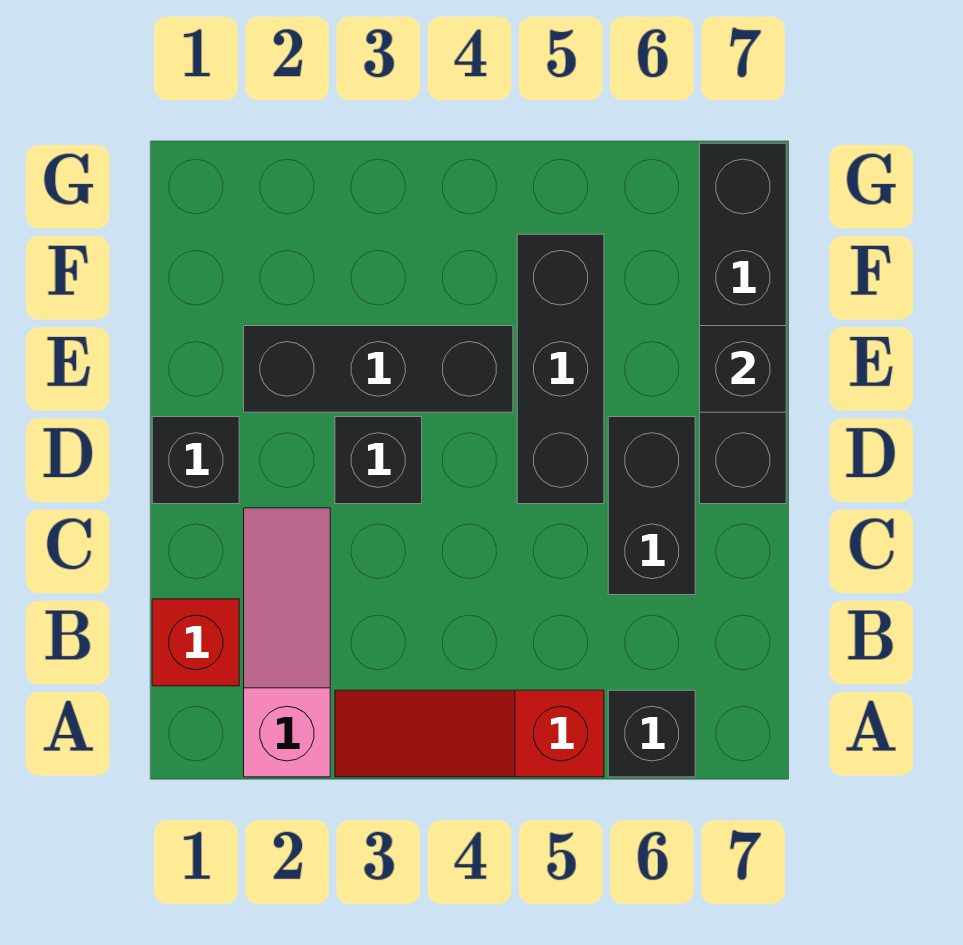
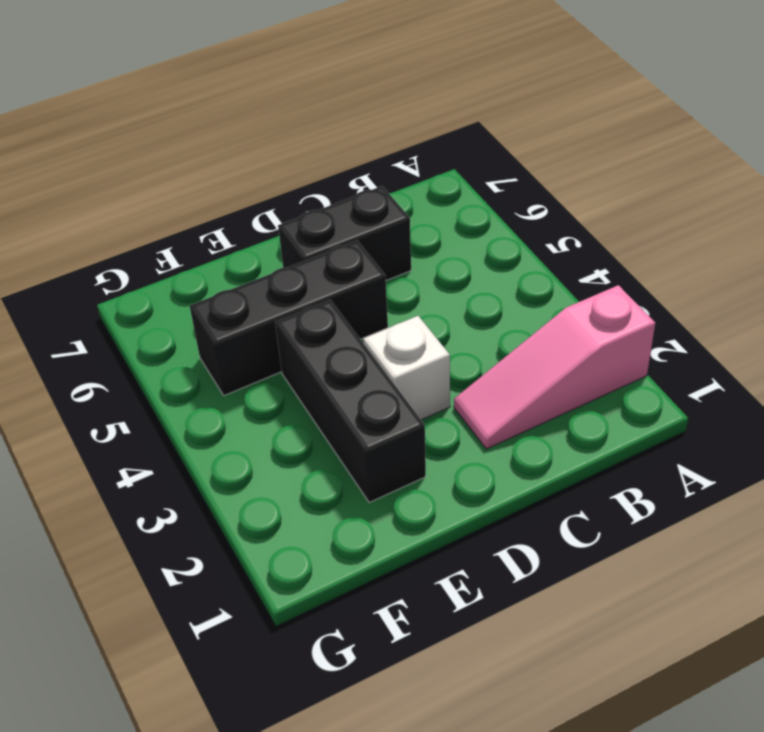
white brick D3 level 1 -> black brick D3 level 1
none -> red slope A3:A5 level 1 top 5
none -> black brick A6 level 1

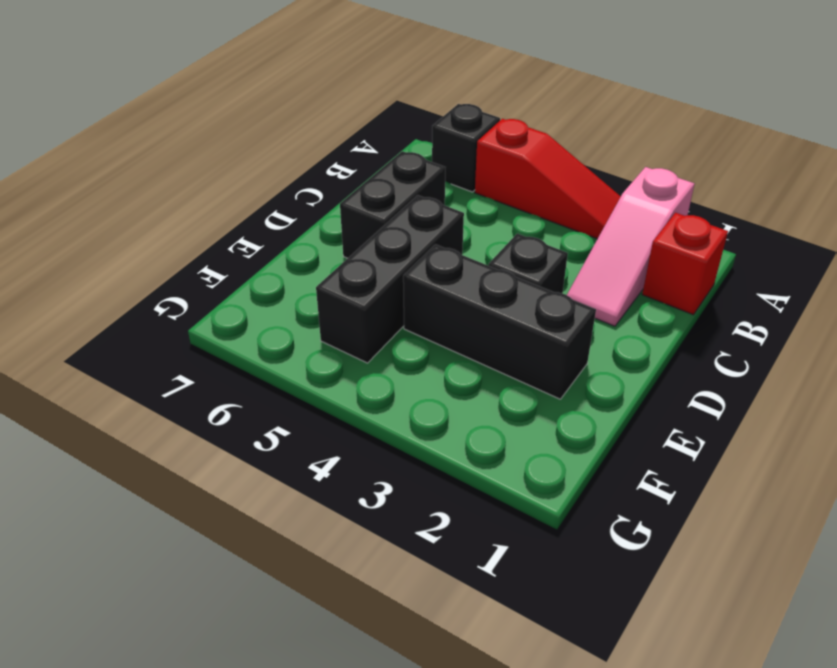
none -> black brick D1 level 1
none -> black brick D7:G7 level 1

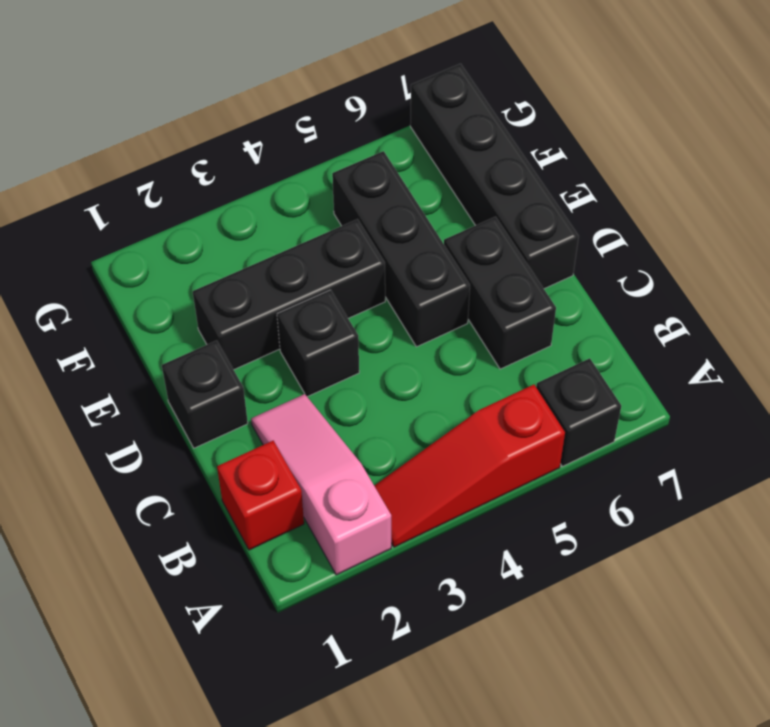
none -> black brick E7 level 2

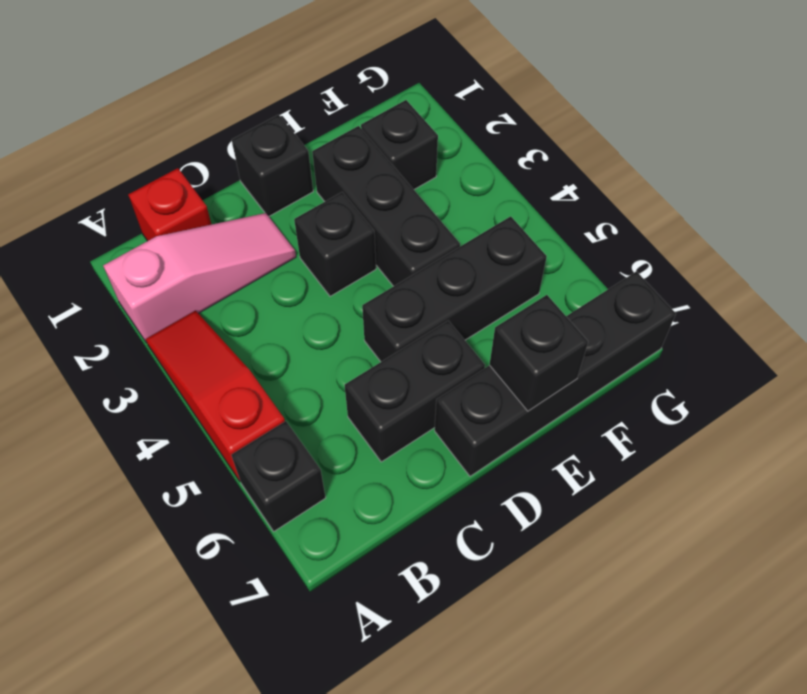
black brick F2 level 1 -> none

